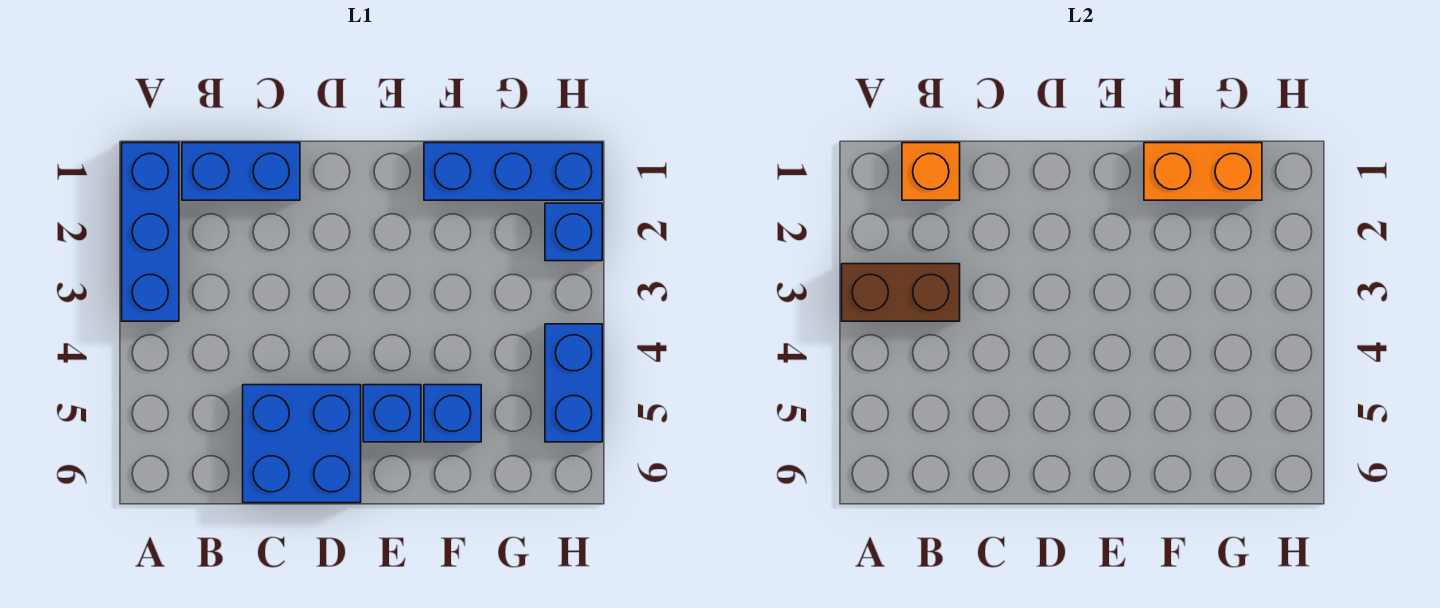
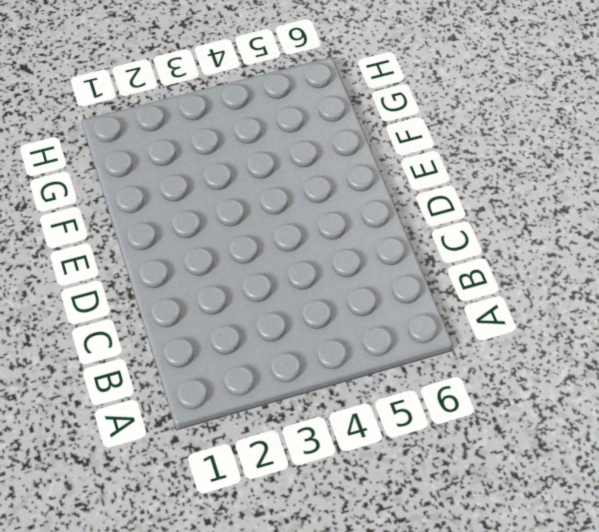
none -> blue brick A1:A3 level 1
none -> blue brick B1:C1 level 1

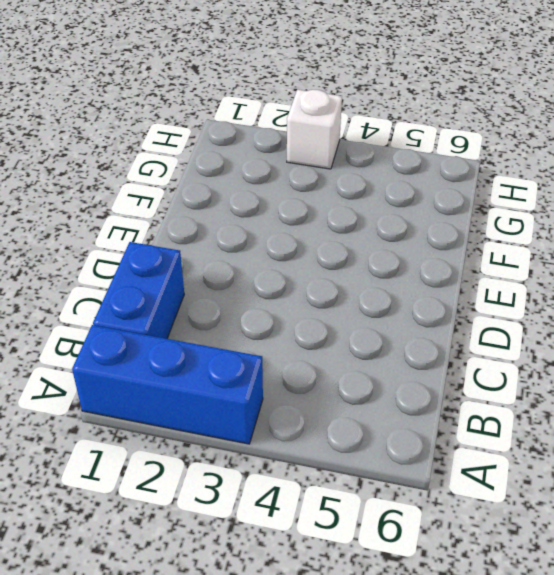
white brick H3 level 1 -> none
none -> blue brick C5:D6 level 1
none -> blue brick E5 level 1

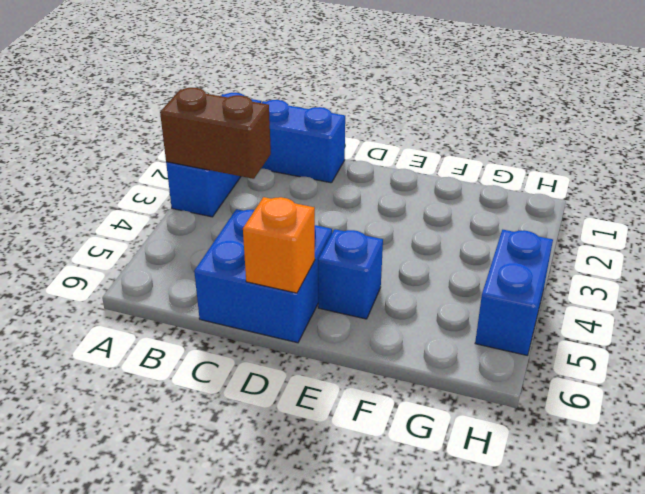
orange brick D6 level 2 -> orange brick B1 level 2
none -> blue brick F1:H1 level 1
none -> blue brick F5 level 1

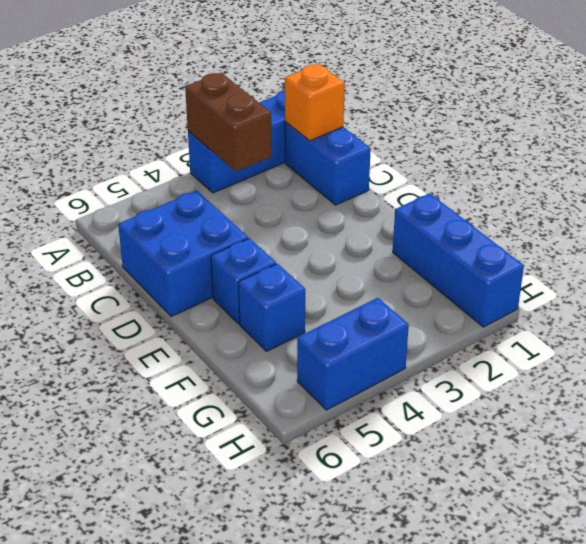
none -> blue brick H2 level 1
none -> orange brick F1:G1 level 2

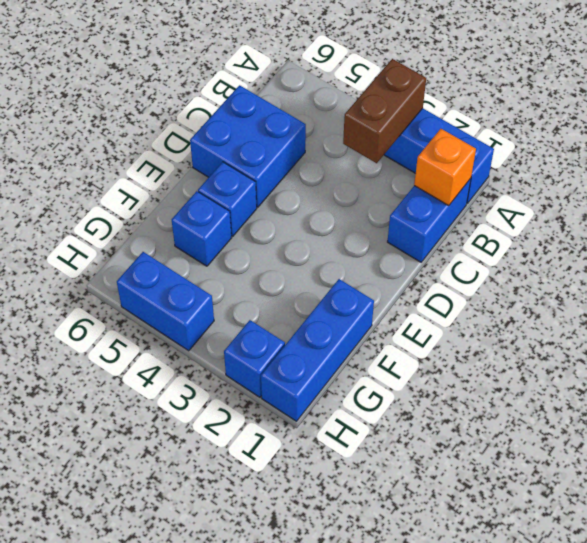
none -> orange brick F1:G1 level 2

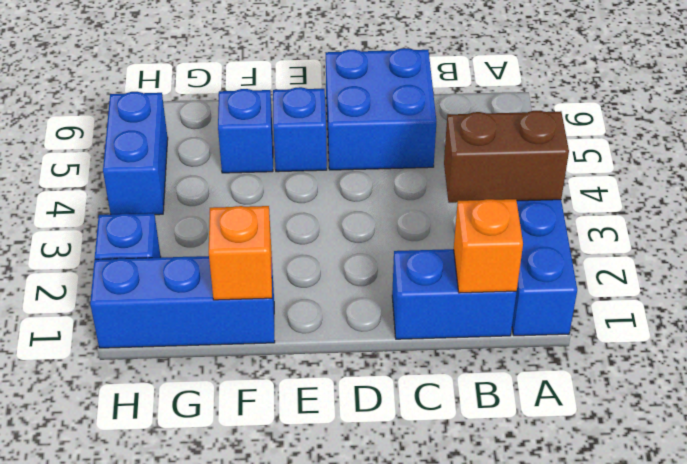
orange brick F1 level 2 -> orange brick F1:G1 level 2

